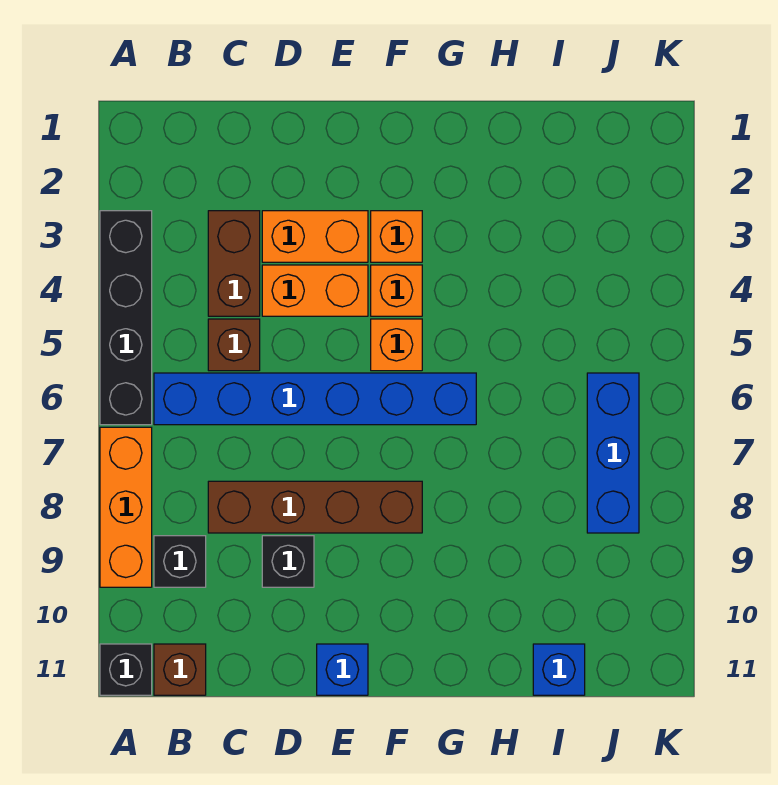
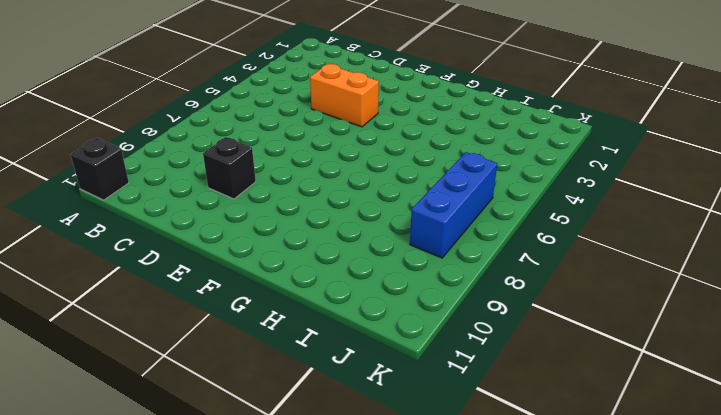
none -> black brick A3:A6 level 1
none -> orange brick A7:A9 level 1
none -> blue brick B6:G6 level 1

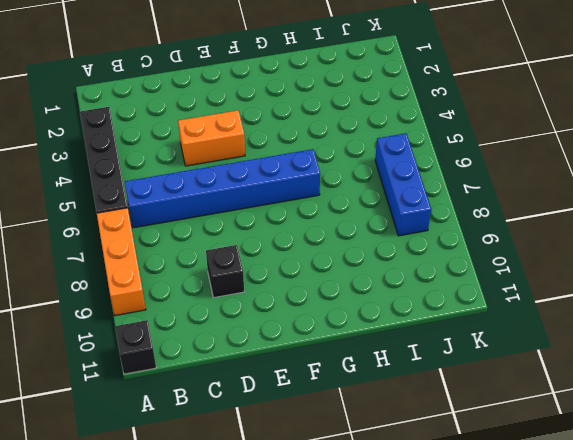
none -> black brick B9 level 1
none -> brown brick B11 level 1
none -> brown brick C3:C4 level 1

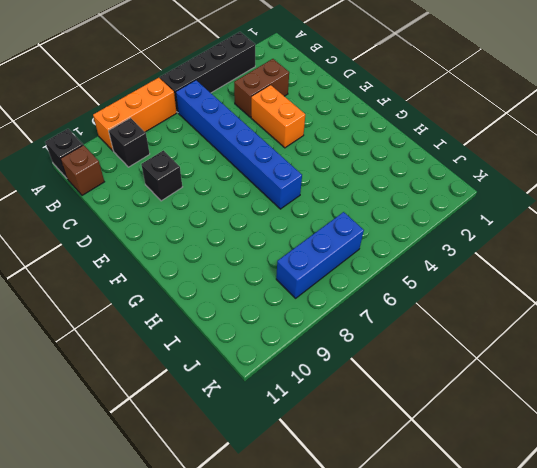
none -> brown brick C5 level 1
none -> brown brick C8:F8 level 1
none -> orange brick D3:E3 level 1

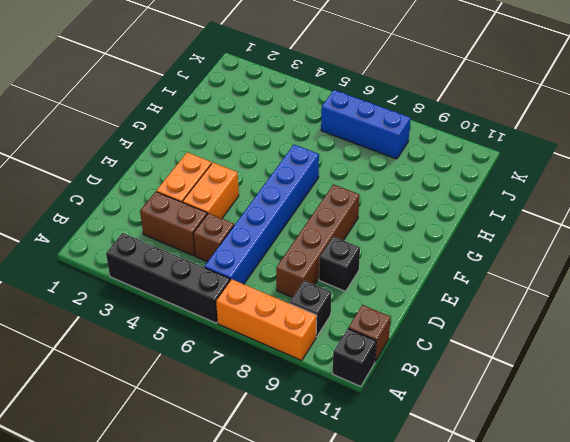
none -> blue brick E11 level 1
none -> orange brick F3 level 1
none -> orange brick F4 level 1

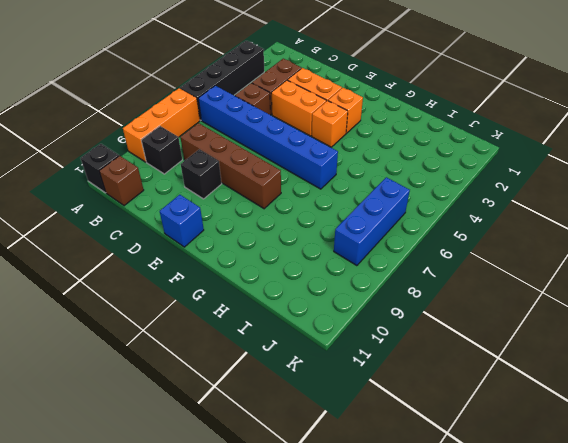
none -> orange brick F5 level 1
none -> blue brick I11 level 1

